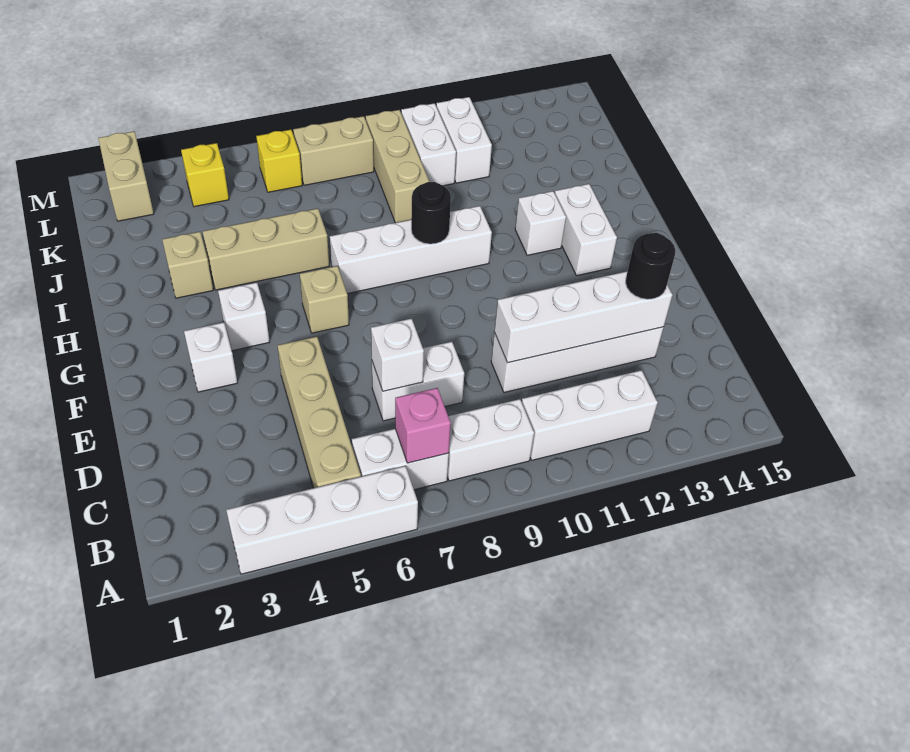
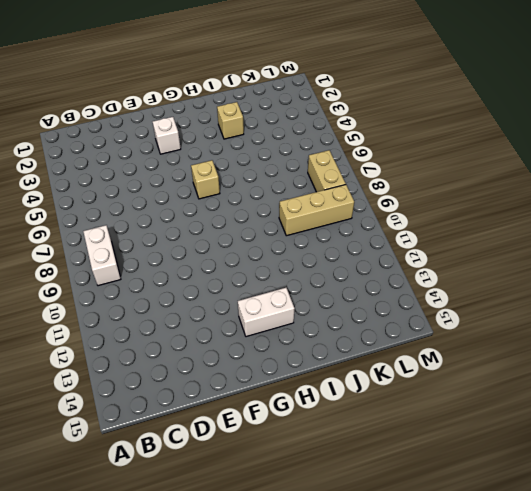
none -> white brick A3:A6 level 1
none -> tan brick B5:E5 level 1
none -> white brick B6:B7 level 1

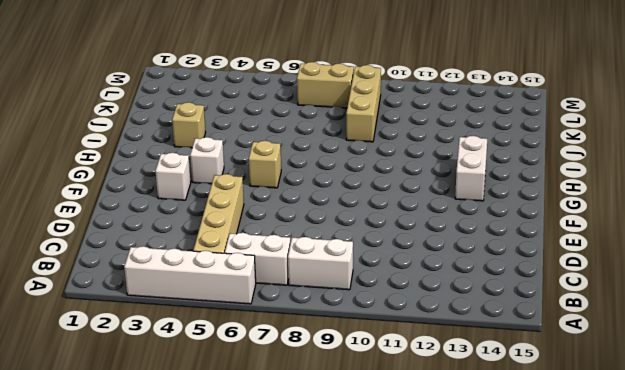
none -> white brick B10:B12 level 1
none -> white brick D7:D8 level 1
none -> white brick D10:D13 level 1

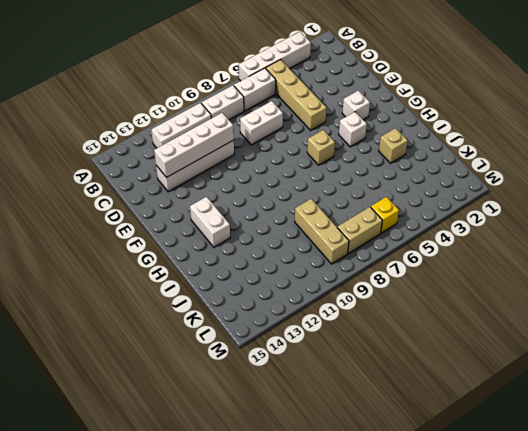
none -> white brick H7:H10 level 1
none -> white brick H12 level 1
none -> tan brick I4:I6 level 1

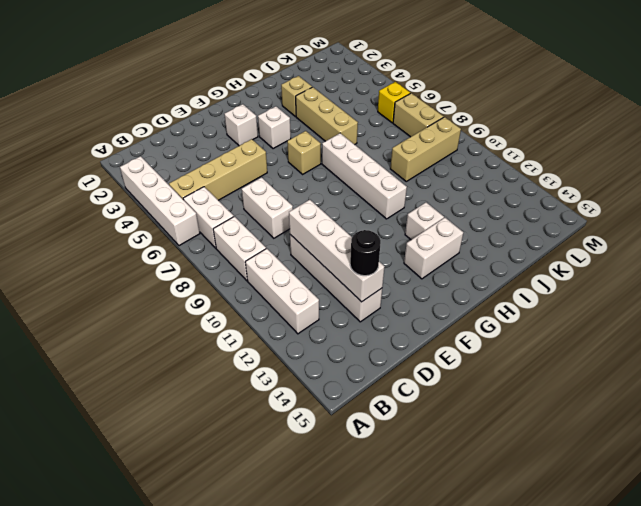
none -> white brick K10:L10 level 1
none -> white brick K11:L11 level 1
none -> tan brick L2:M2 level 1

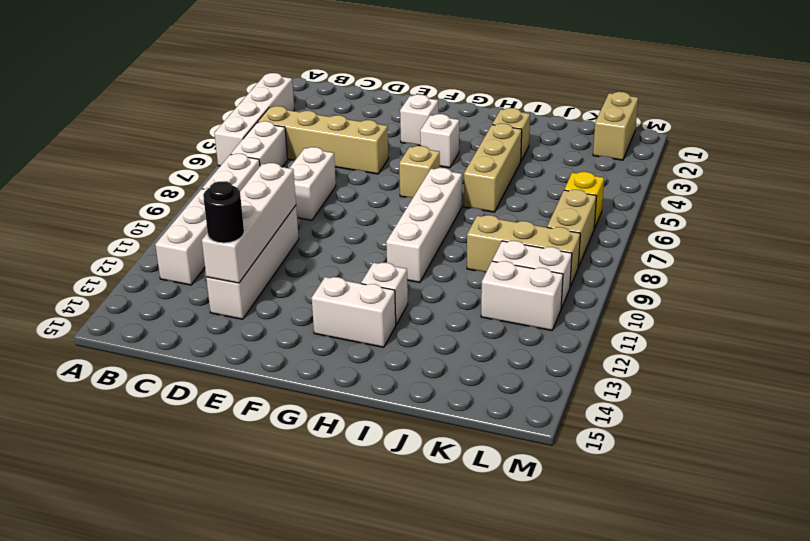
tan brick L1:L2 level 1 -> tan brick L2:M2 level 1
none -> yellow brick L4 level 1
none -> pink brick B7 level 2
none -> white brick D7 level 2

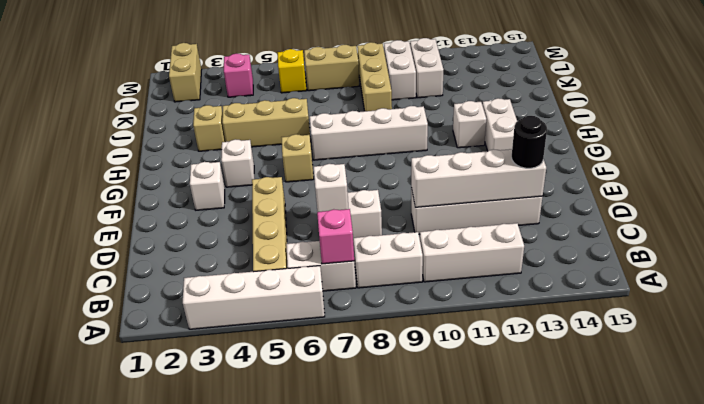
pink brick L4 level 1 -> yellow brick L4 level 1
none -> black round brick H9 level 2

